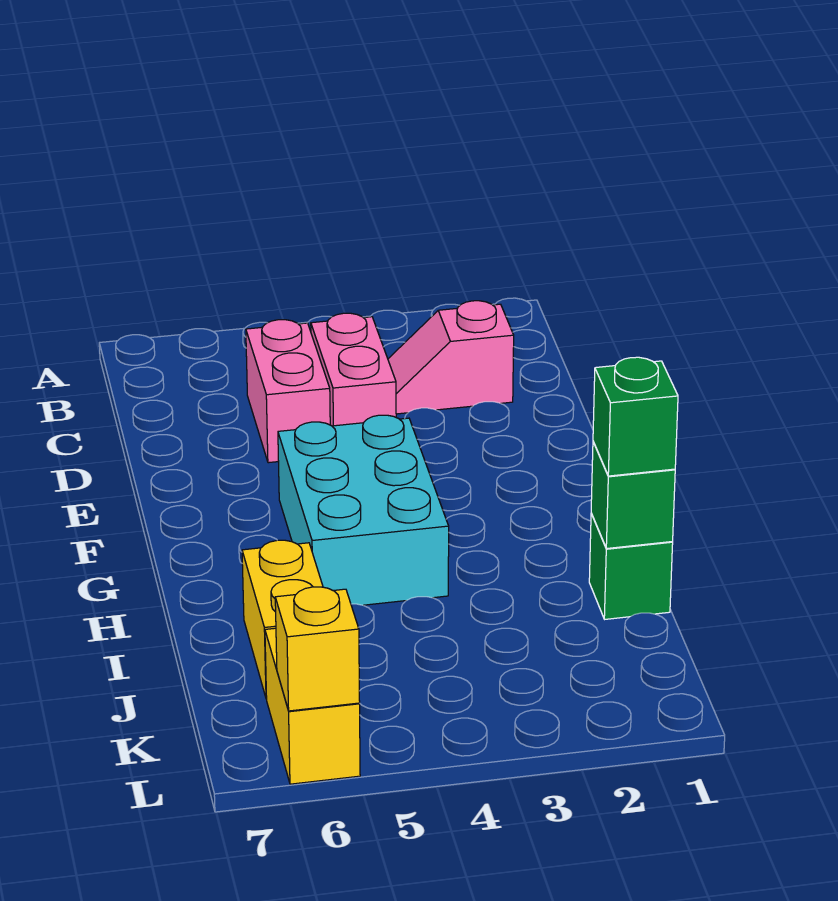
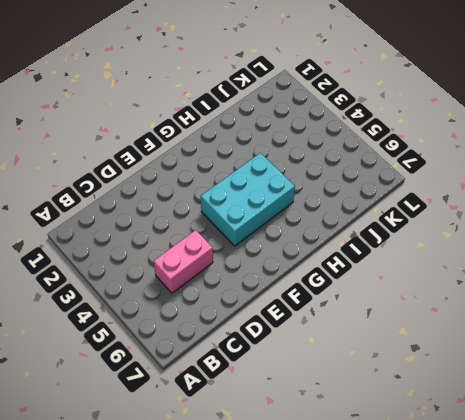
none -> pink slope C2:C3 level 1 top 2
none -> pink brick C4:D4 level 1

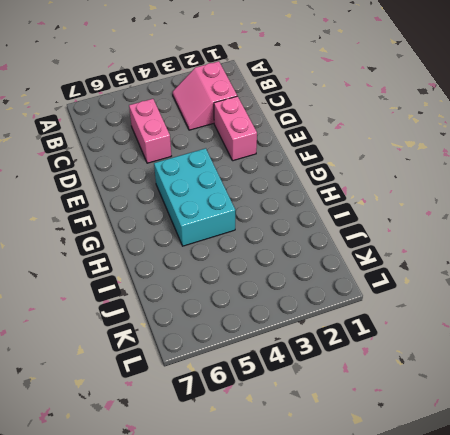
pink slope B2:C3 level 1 top 2 -> pink slope C2:C3 level 1 top 2
pink brick D2:E2 level 1 -> pink brick C4:D4 level 1
none -> green brick I1 level 1
none -> yellow brick I6:J6 level 1

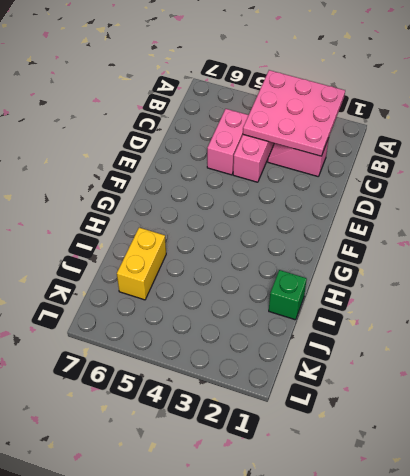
pink plate A2:C4 level 2 -> none
none -> cyan brick F4:H5 level 1
none -> yellow brick K6:L6 level 1

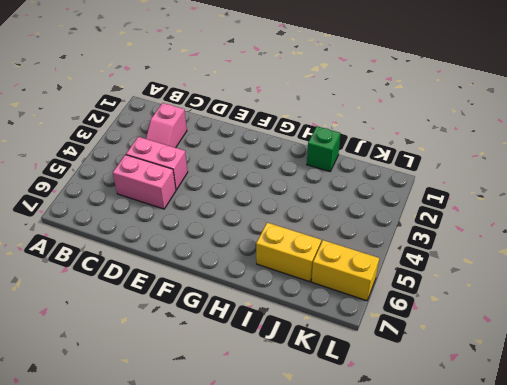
none -> cyan brick F4:H5 level 1
none -> green brick I1 level 2

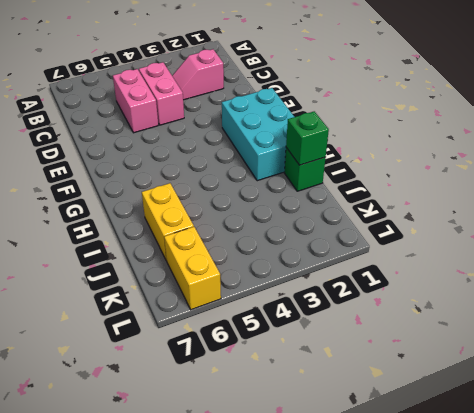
cyan brick F1:H2 level 1 -> cyan brick F4:H5 level 1
none -> yellow brick L6 level 2
none -> green brick I1 level 3

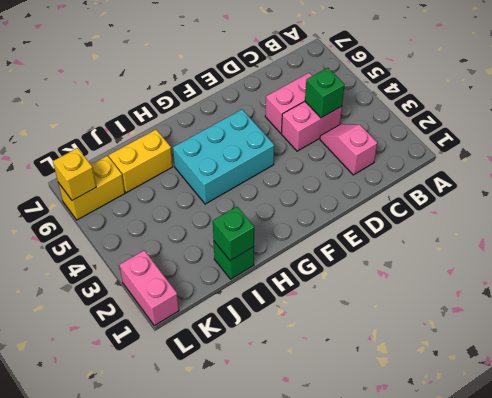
green brick C4 level 2 -> green brick I1 level 3
pink brick L1:L2 level 1 -> none

